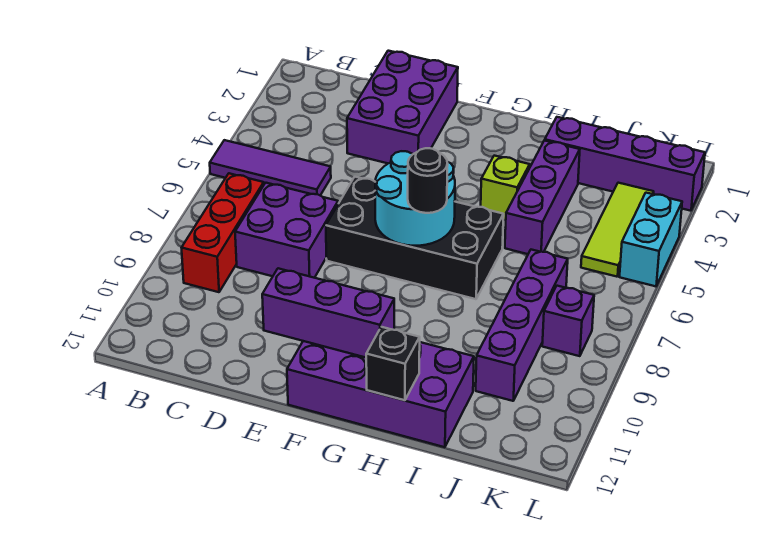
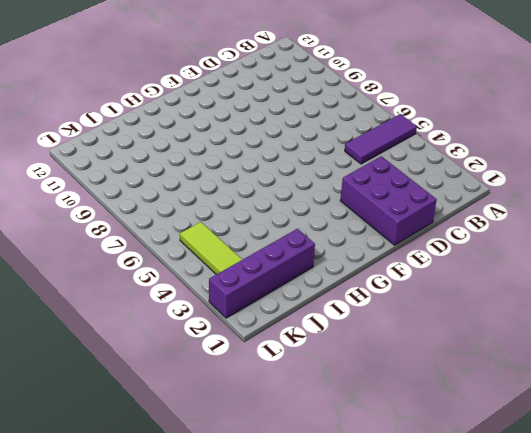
none -> red brick B7:B9 level 1
none -> purple brick C7:D8 level 1
none -> black brick E6:H7 level 1

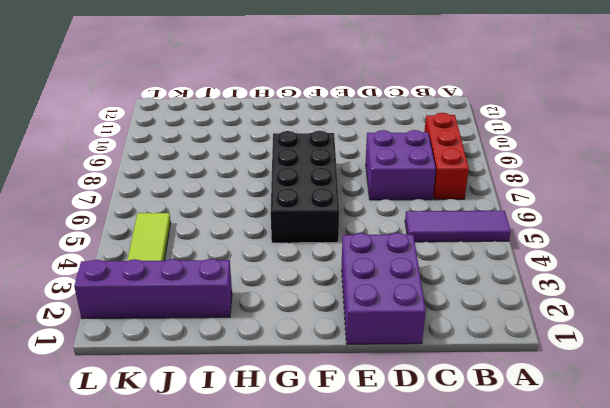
black brick F5:G8 level 1 -> black brick E6:H7 level 1
none -> purple brick F11:I12 level 1
none -> lime brick H4 level 1
none -> purple brick I3:I5 level 1

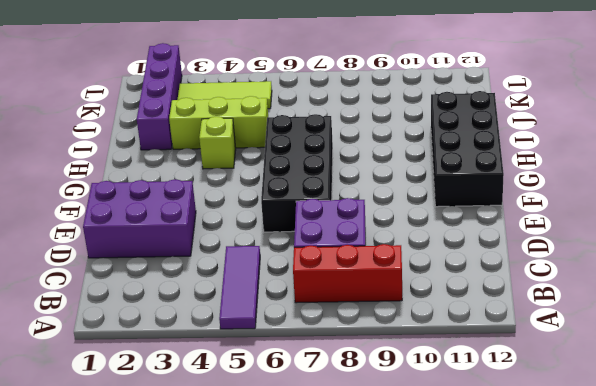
black brick F11:I12 level 1 -> purple brick F11:I12 level 1
lime brick I3:I5 level 1 -> purple brick I3:I5 level 1
none -> purple brick J7:J10 level 1
none -> purple brick K8 level 1
none -> cyan brick L4:L5 level 1

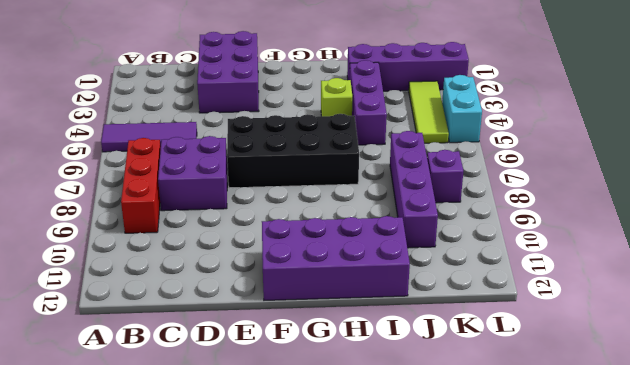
none -> purple brick E11:G11 level 2
none -> cyan round brick F6:G7 level 2
none -> black brick H12 level 2

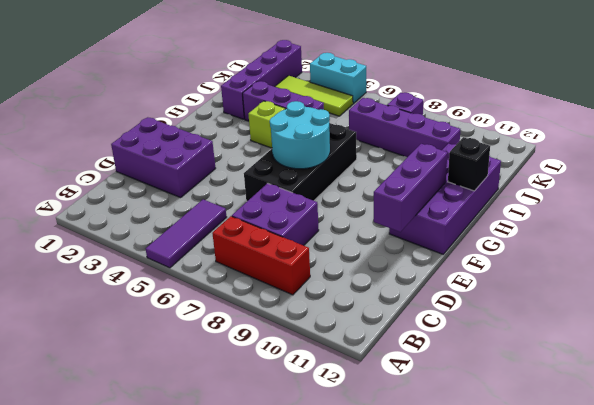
none -> black round brick G7 level 3

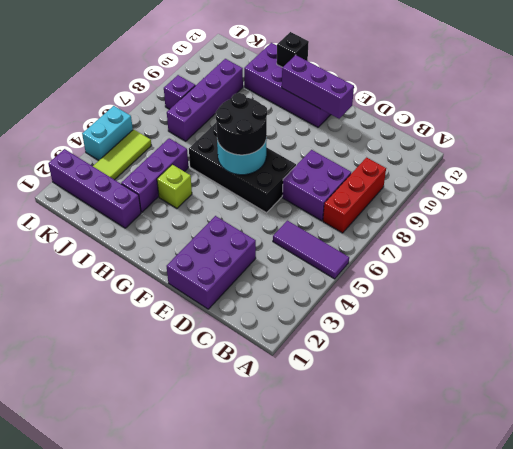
black round brick F6:G7 level 3 -> black round brick G7 level 3

